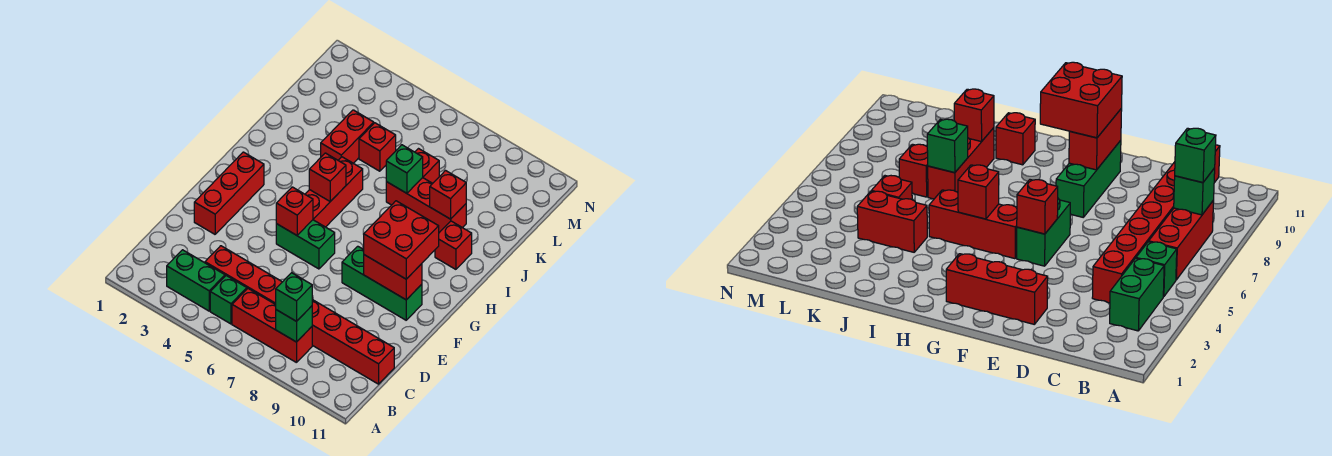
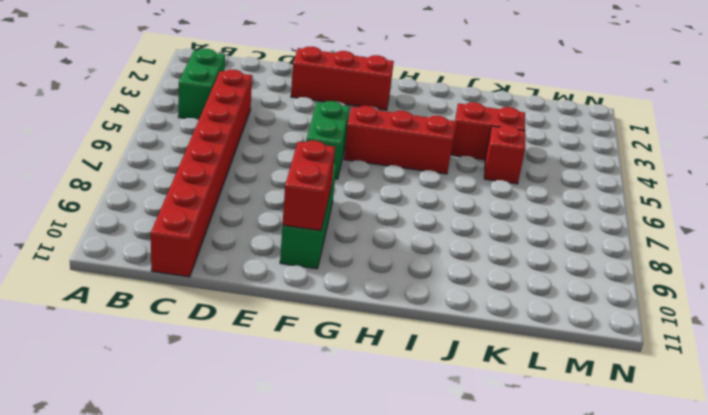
none -> green brick B5 level 1
none -> red brick B6:B8 level 1
none -> red brick I10 level 1

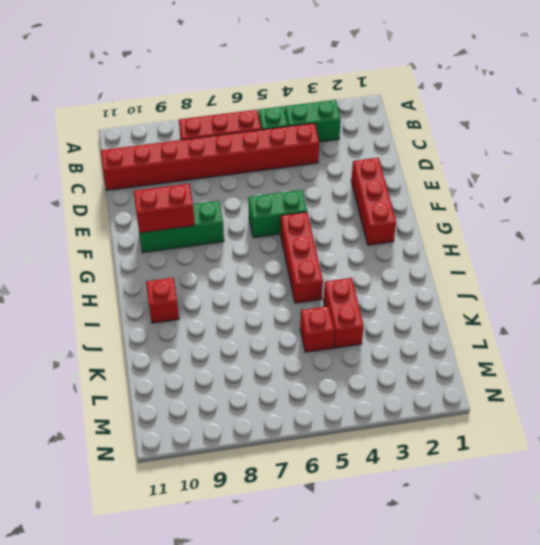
none -> red brick J7:J9 level 1
none -> red brick K7 level 1
none -> green brick B8 level 2

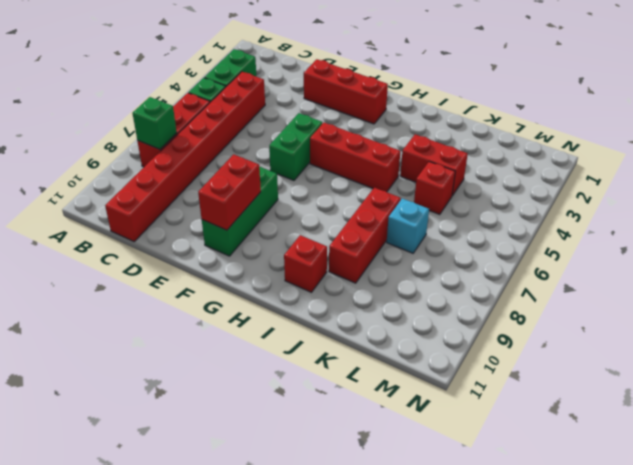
cyan brick K7 level 1 -> red brick K7 level 1
none -> red brick F5 level 2
none -> red brick H5 level 2
none -> green brick J7 level 2

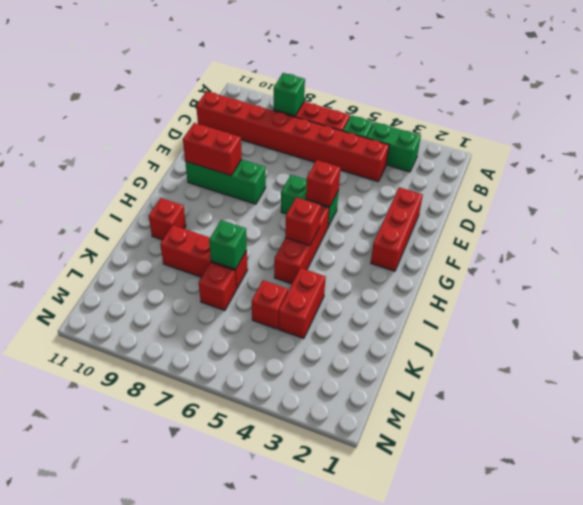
none -> red brick J9 level 2
none -> green brick B8 level 3
none -> red brick F9:G10 level 3

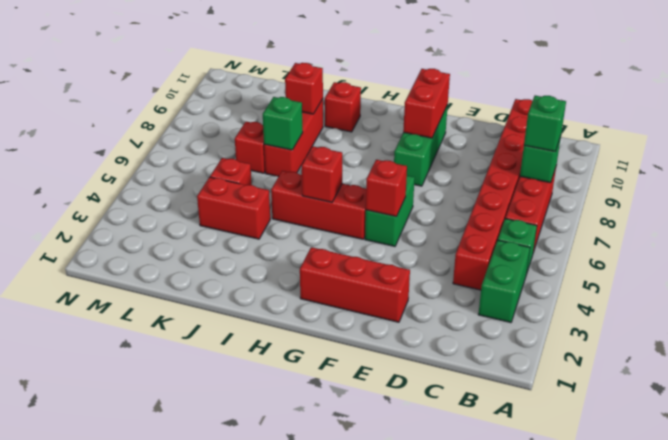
none -> red brick F9:G10 level 3

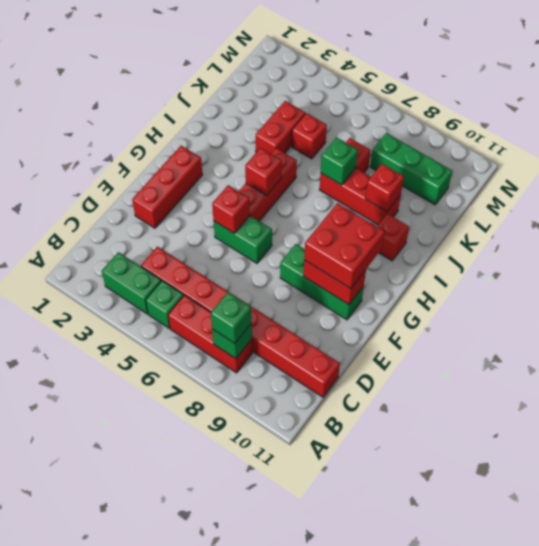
green brick L8:L10 level 1 -> none

